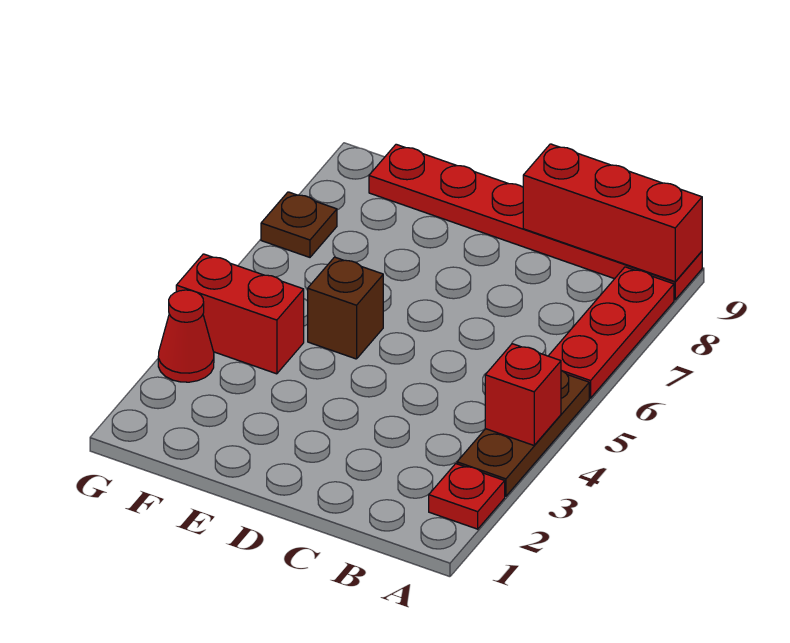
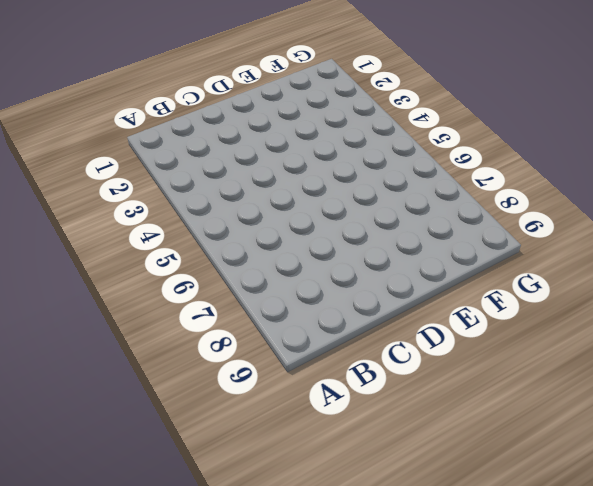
none -> red plate A2 level 1
none -> brown plate A3:A5 level 1

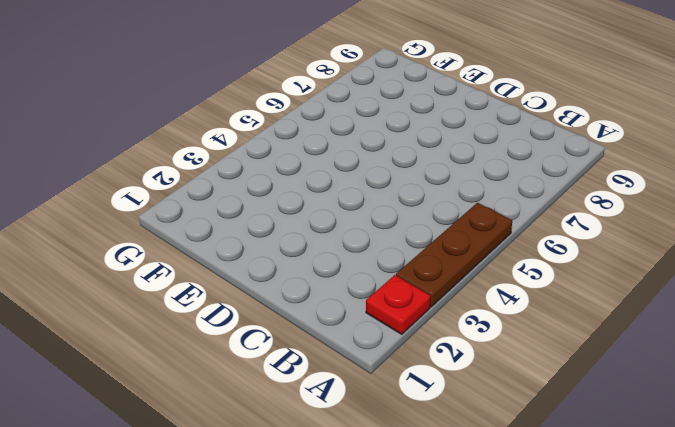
none -> red plate A6:A8 level 1
none -> red plate A9:F9 level 1

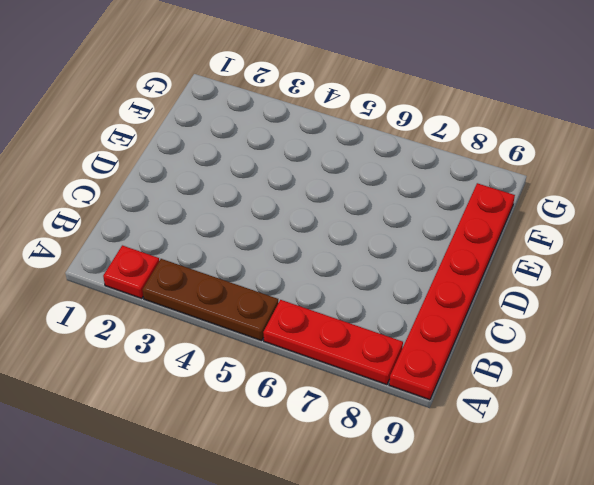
none -> brown brick E5 level 1
none -> red brick F4:G4 level 1

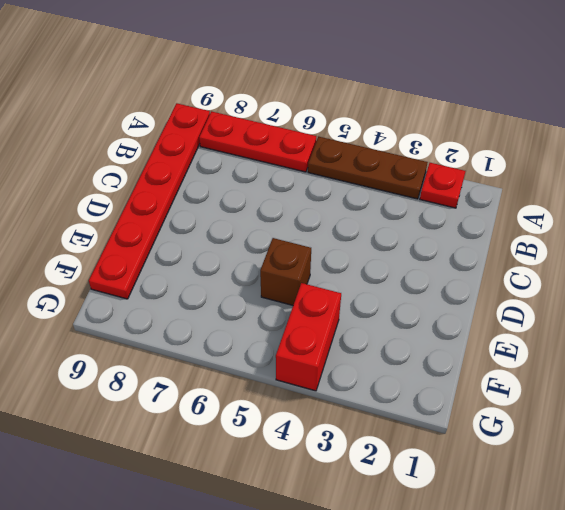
none -> red cone G3 level 1
none -> brown plate G7 level 1

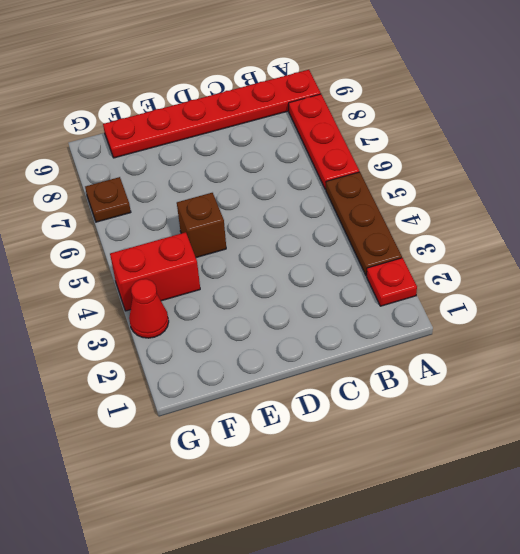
none -> red brick A4 level 2
none -> red brick A9:C9 level 2

